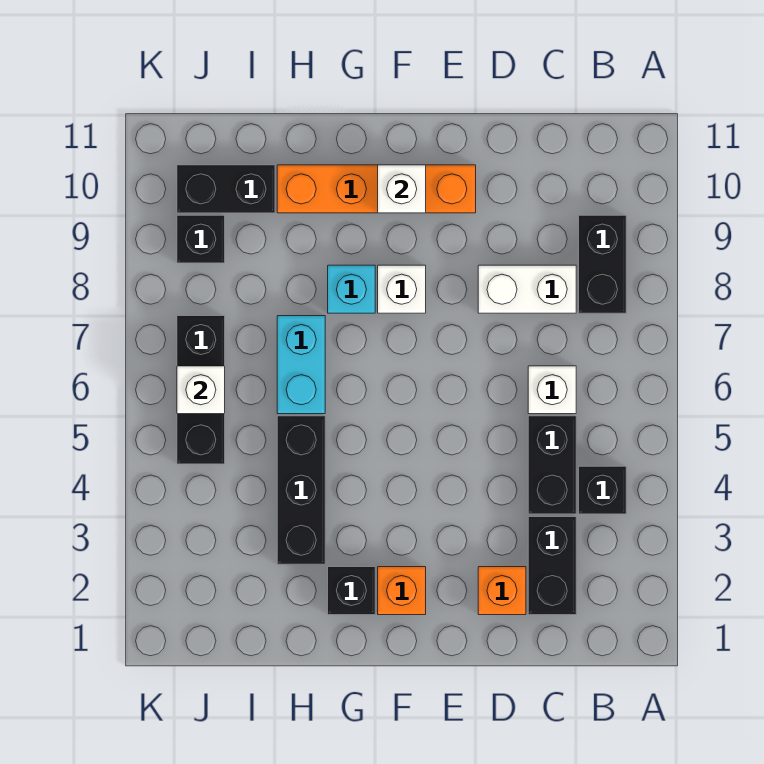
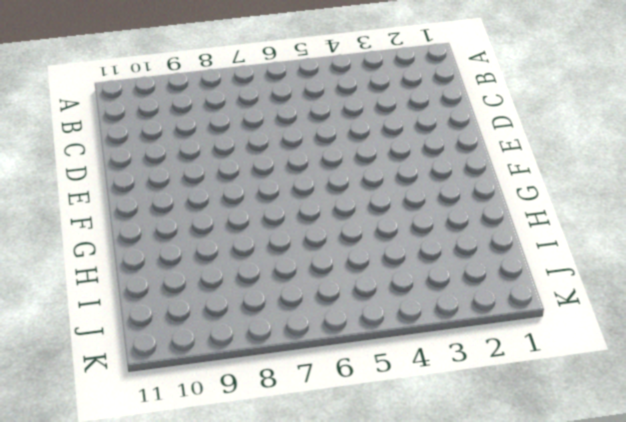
none -> black brick B4 level 1
none -> black brick B8:B9 level 1
none -> black brick C2:C3 level 1

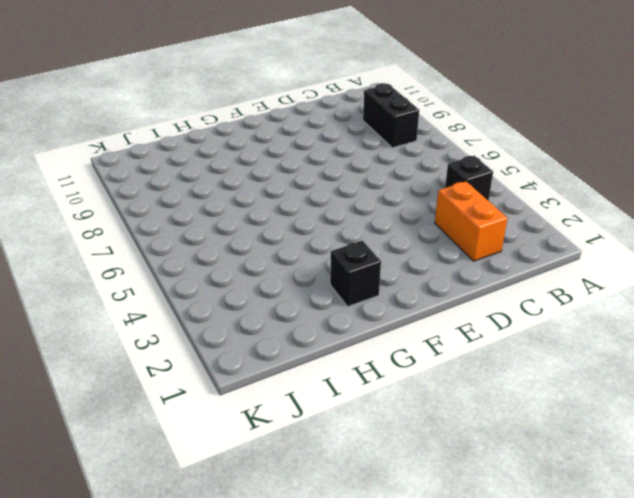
orange brick C2:C3 level 1 -> black brick C2:C3 level 1
none -> black brick C4:C5 level 1
none -> white brick C6 level 1
none -> white brick C8:D8 level 1

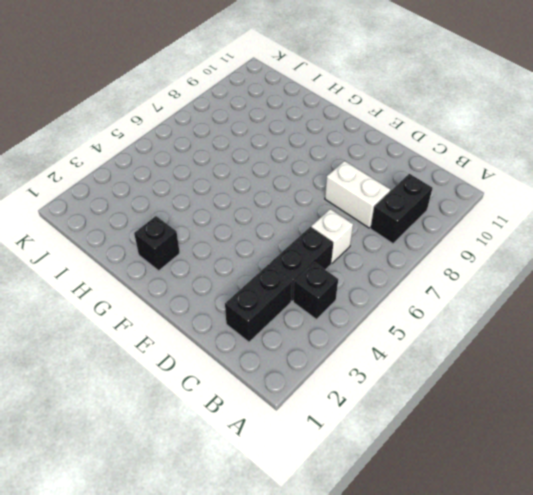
none -> orange brick D2 level 1
none -> orange brick E10:H10 level 1
none -> orange brick F2 level 1

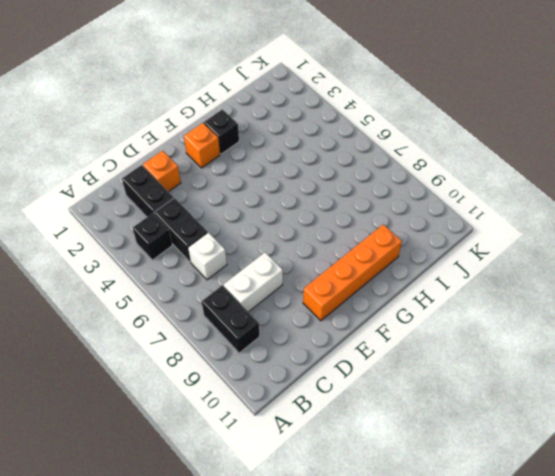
none -> white brick F8 level 1
none -> cyan brick G8 level 1
none -> black brick H3:H5 level 1

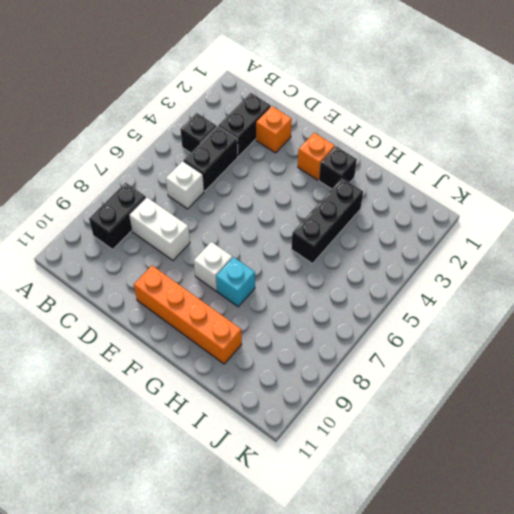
none -> cyan brick H6:H7 level 1
none -> black brick I10:J10 level 1
none -> black brick J5:J7 level 1

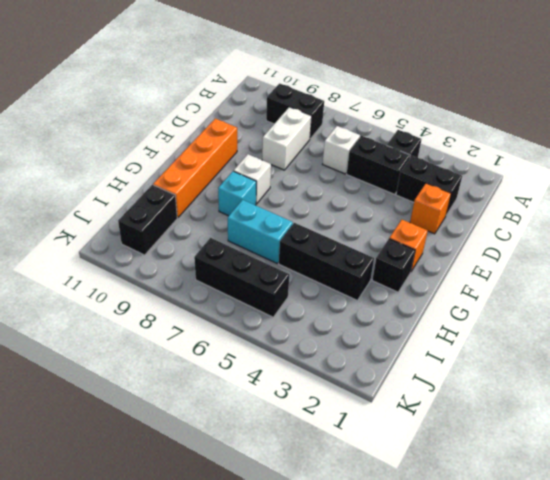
none -> black brick J9 level 1
none -> white brick F10 level 2
none -> white brick J6 level 2

